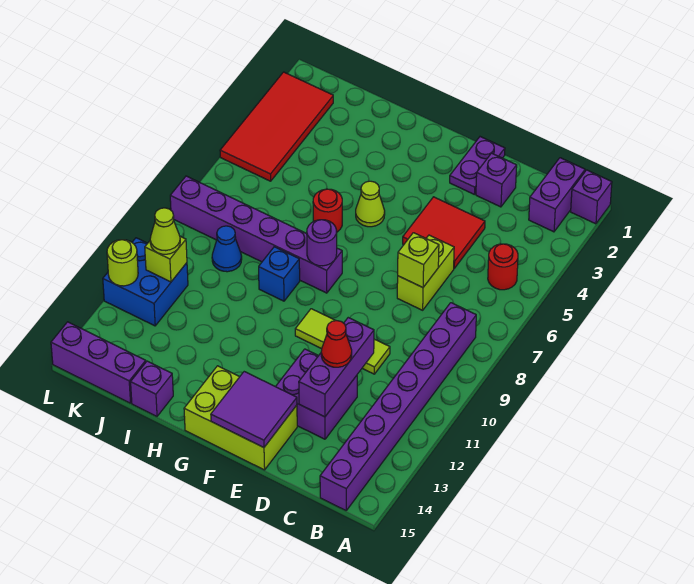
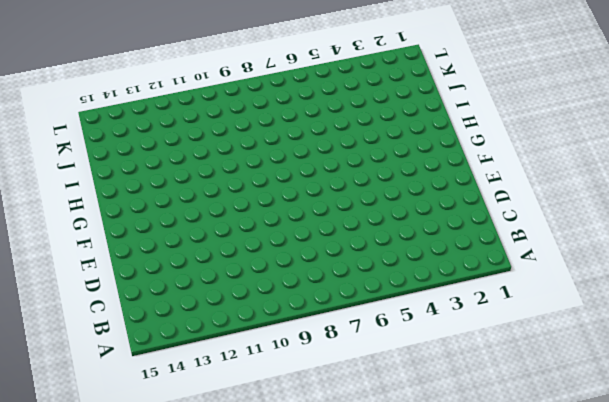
none -> purple brick A1 level 1
none -> purple brick B1:B2 level 1
none -> red round brick B5 level 1

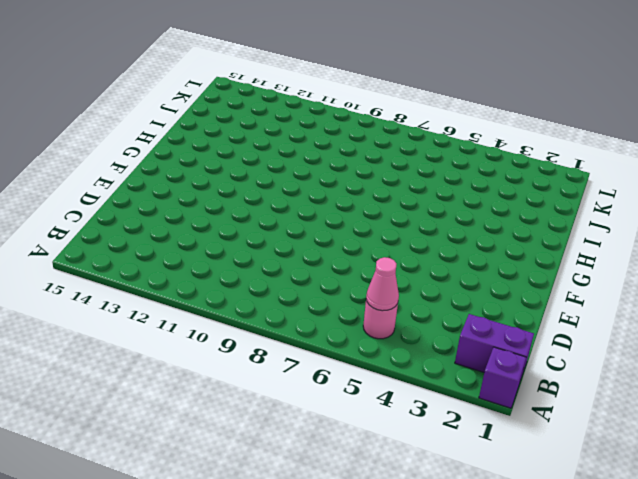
pink round brick B5 level 1 -> red round brick B5 level 1
pink cone B5 level 2 -> none
none -> purple brick B8:B15 level 1
none -> purple brick D2 level 1
none -> red tile D4:E5 level 1

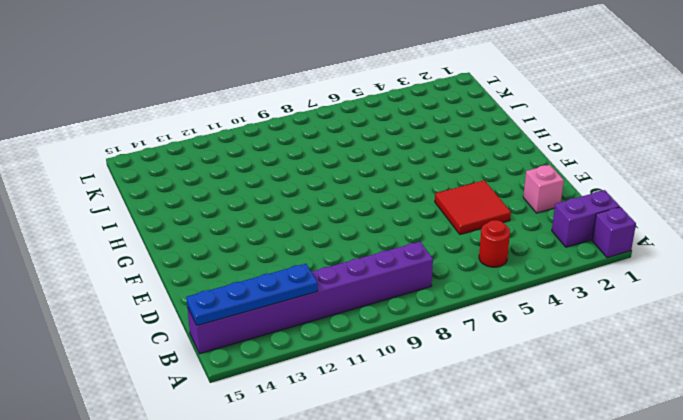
blue plate B12:B15 level 2 -> none
pink brick D2 level 1 -> purple brick D2 level 1
none -> lime brick D6:D7 level 1
none -> lime tile D10:F10 level 1
none -> purple brick D12:E13 level 1

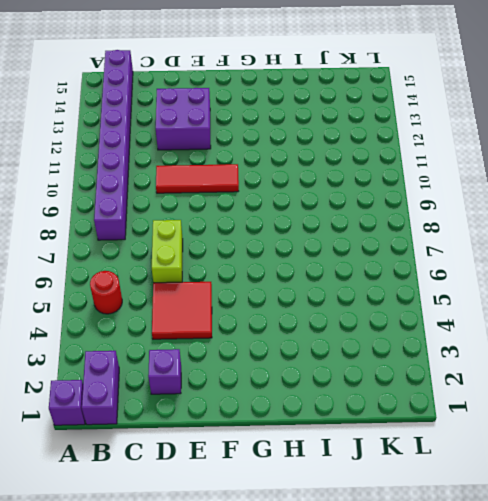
red tile D10:F10 level 1 -> lime tile D10:F10 level 1
none -> purple plate E1:E2 level 1
none -> lime brick E14:G15 level 1
none -> lime cone G5 level 1

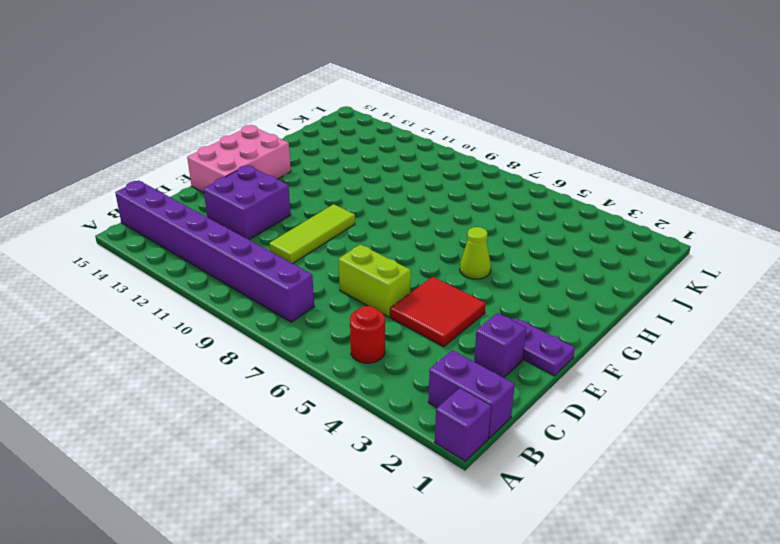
pink brick E14:G15 level 1 -> lime brick E14:G15 level 1
none -> purple brick G8:L8 level 1
none -> red round brick H6 level 1
none -> blue brick H9 level 1

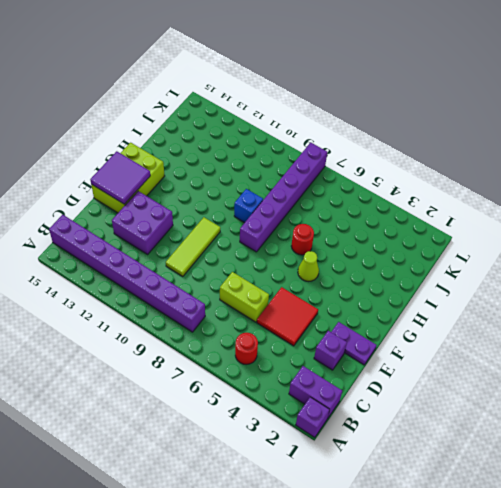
none -> purple brick I15 level 1
none -> blue cone J9 level 1
none -> purple brick J15:L15 level 1

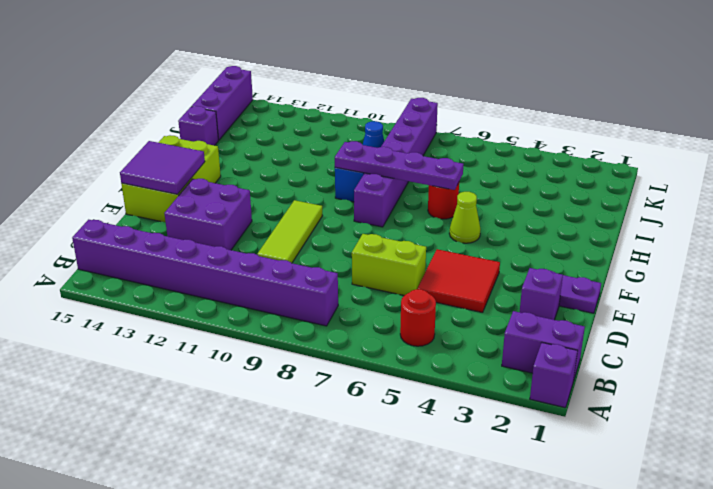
purple plate H6:H9 level 2 -> none
none -> red tile K2:L5 level 1
none -> blue brick K11:L12 level 1
none -> lime brick D7 level 2

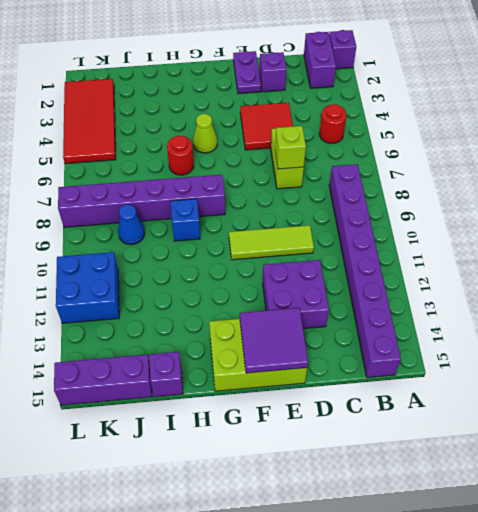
none -> purple brick D11:D13 level 2
none -> purple round brick G8 level 2
none -> lime brick K11 level 2

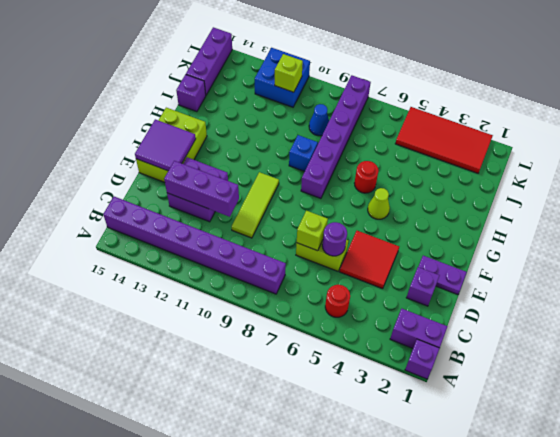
purple round brick D6 level 2 -> purple round brick G8 level 2
none -> lime round brick L12 level 2
none -> red cone D12 level 3
none -> lime cone K11 level 3

